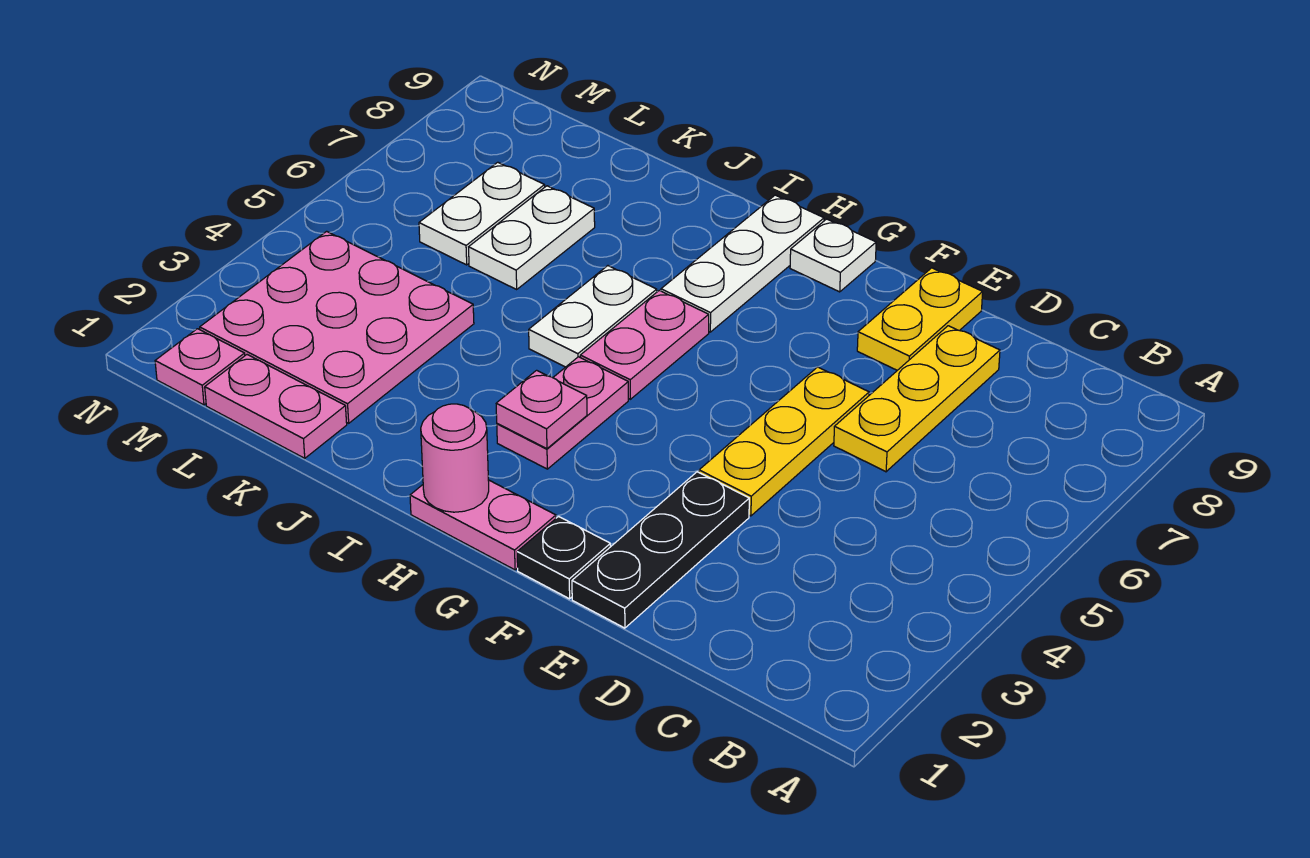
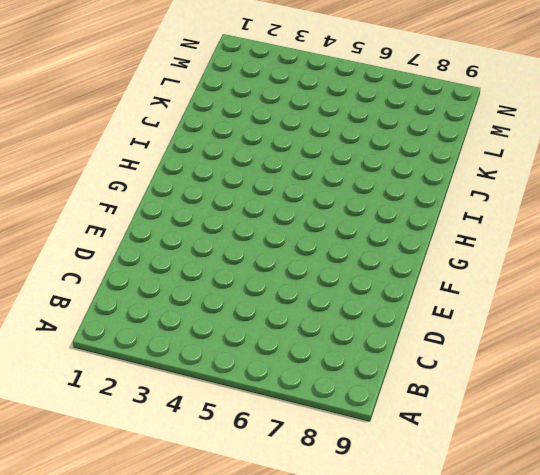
none -> yellow plate D6:D8 level 1
none -> black plate E1:E3 level 1
none -> yellow plate E4:E6 level 1

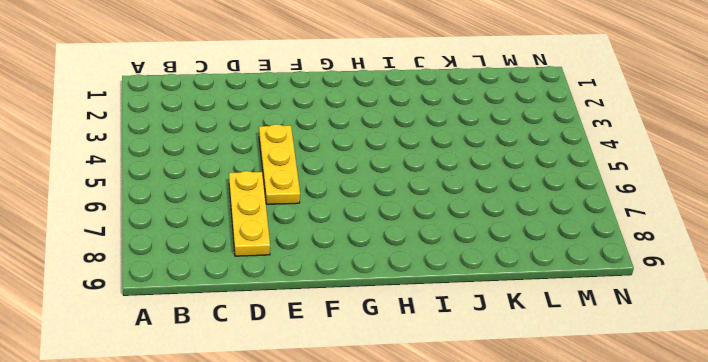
none -> black plate E1:E3 level 1
none -> yellow plate E8:E9 level 1
none -> black plate F1 level 1

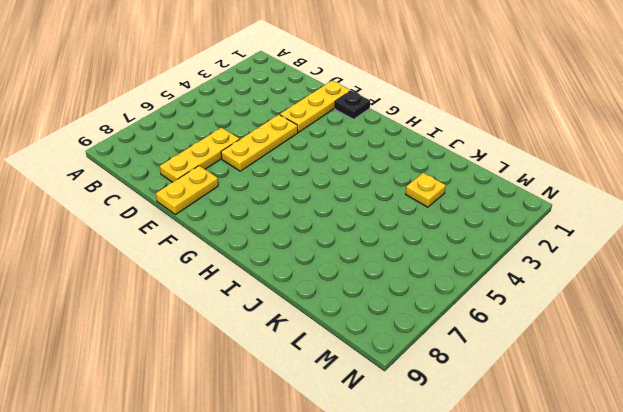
yellow plate E1:E3 level 1 -> black plate E1:E3 level 1
yellow plate K3 level 1 -> pink plate K2:M4 level 1
none -> pink plate G1:H1 level 1
none -> white plate G9 level 1
none -> pink plate H3:H4 level 1

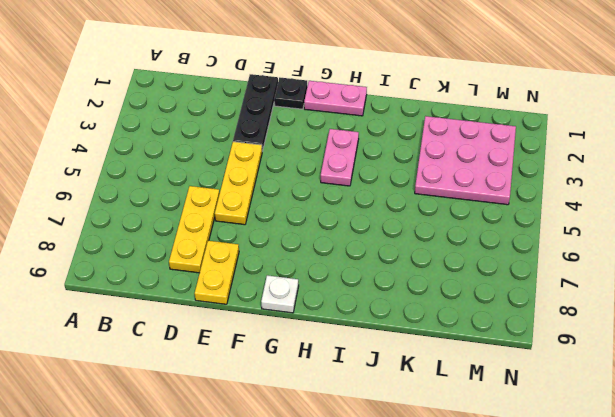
none -> pink plate H5:H6 level 1
none -> white plate H7:H9 level 1
none -> white plate I5:I6 level 1

